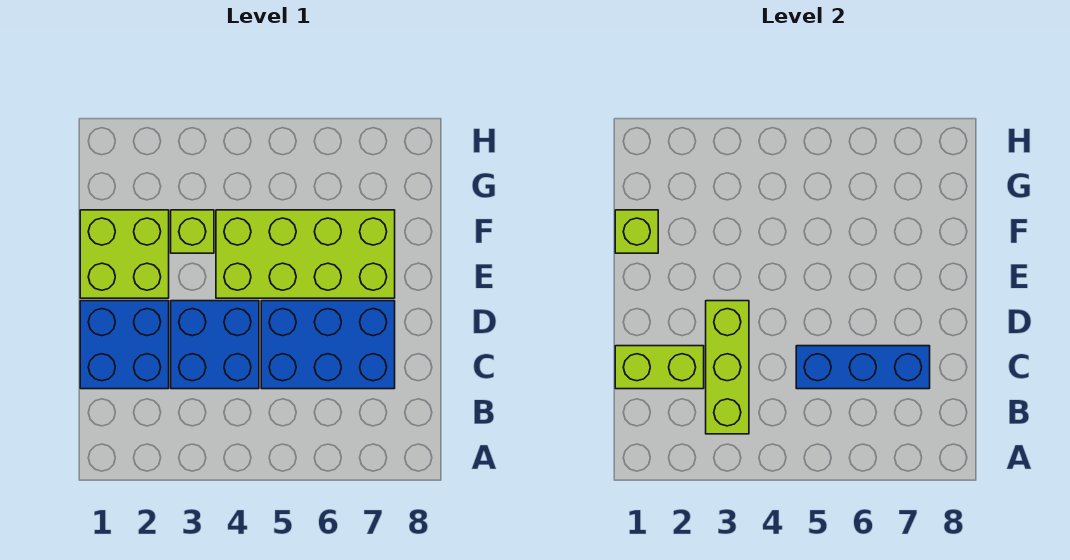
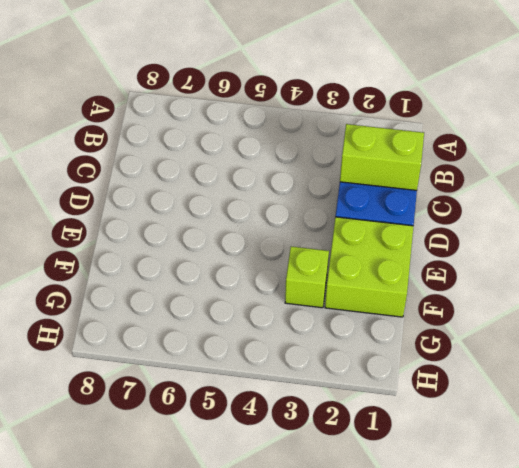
none -> blue brick C3:D4 level 1
none -> blue brick C5:D7 level 1

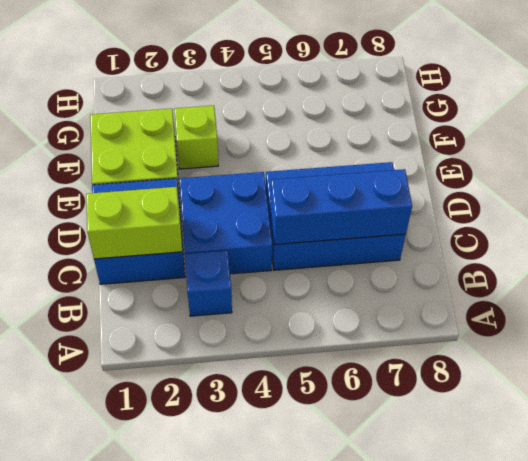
blue brick B3 level 1 -> none
none -> lime brick E4:F7 level 1
none -> lime brick B3:D3 level 2

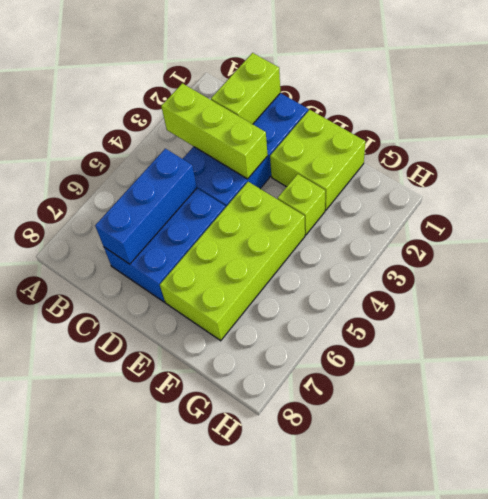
none -> lime brick F1 level 2

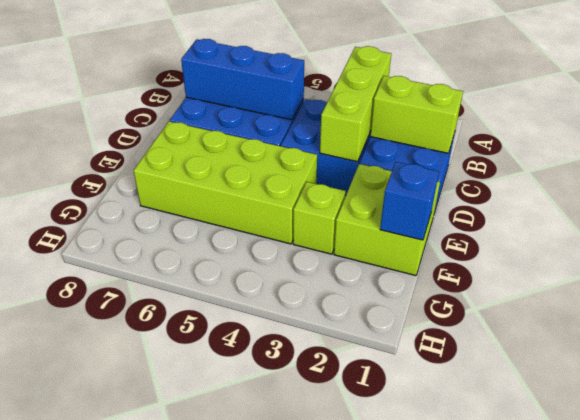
blue brick F1 level 2 -> lime brick F1 level 2

